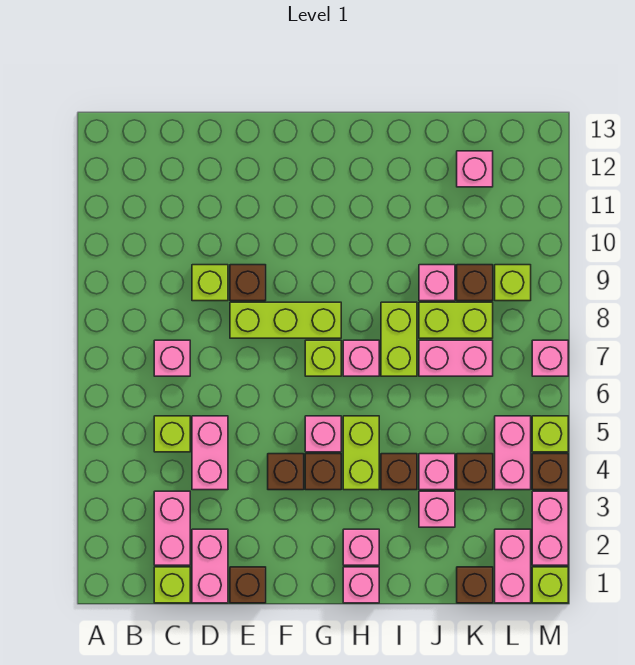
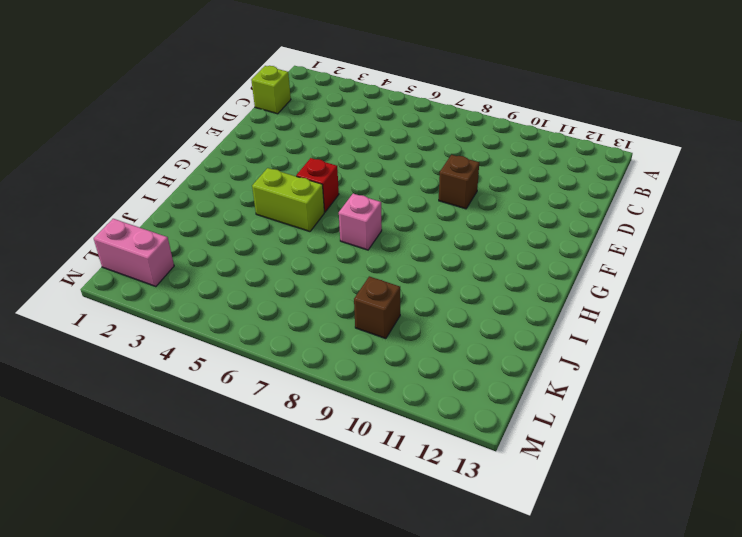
red brick G5 level 1 -> pink brick G5 level 1
none -> pink brick C2:C3 level 1
none -> lime brick C5 level 1
none -> pink brick C7 level 1
none -> pink brick D1:D2 level 1

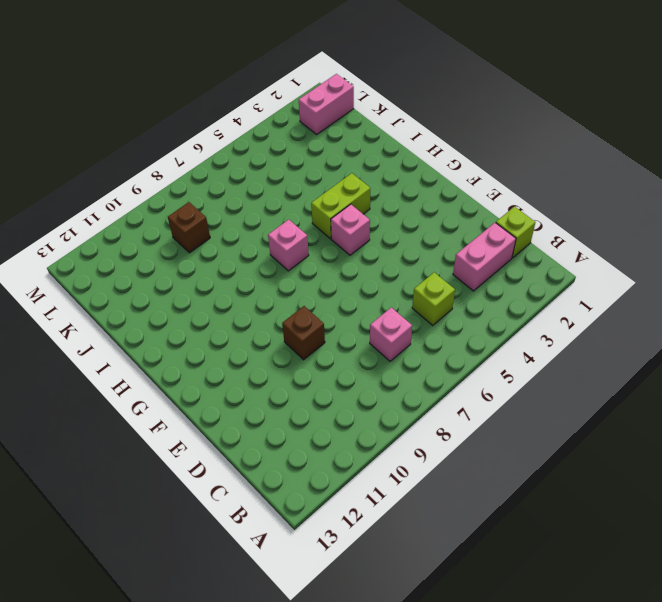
none -> pink brick D1:D2 level 1
none -> pink brick D4:D5 level 1
none -> lime brick D9 level 1
none -> brown brick E1 level 1

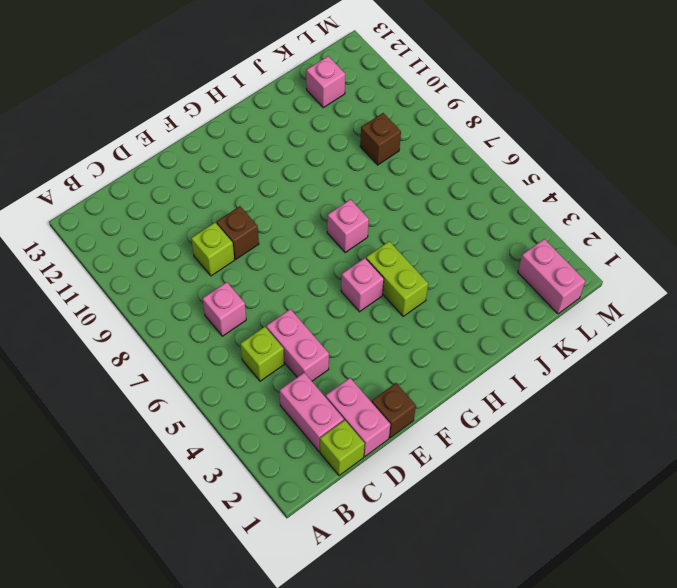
none -> lime brick E8:G8 level 1
none -> brown brick F4 level 1
none -> brown brick G4 level 1
none -> lime brick G7 level 1

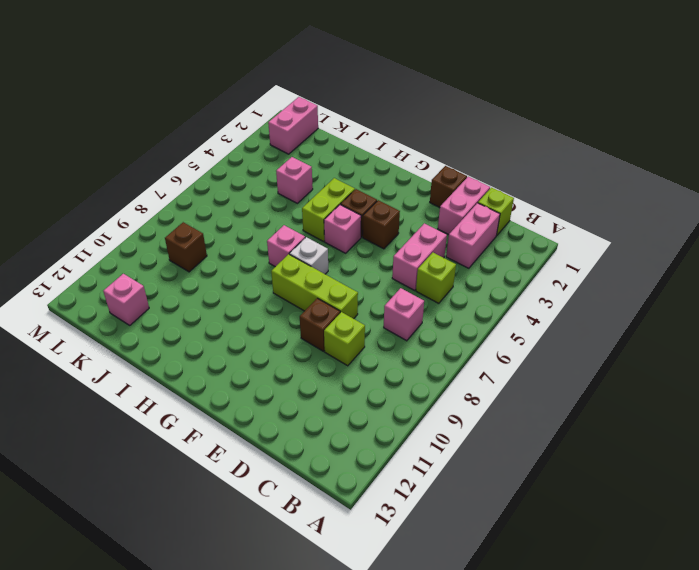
white brick G7 level 1 -> lime brick G7 level 1
none -> pink brick H1 level 1
none -> pink brick H2 level 1
none -> brown brick I4 level 1
none -> lime brick I7:I8 level 1

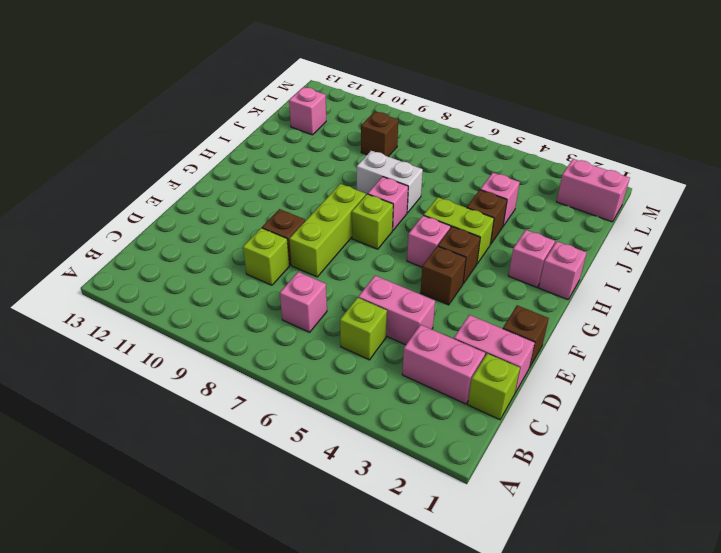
white brick I7:I8 level 1 -> lime brick I7:I8 level 1
none -> pink brick J3 level 1
none -> pink brick J7:K7 level 1
none -> lime brick J8:K8 level 1
none -> pink brick J9 level 1

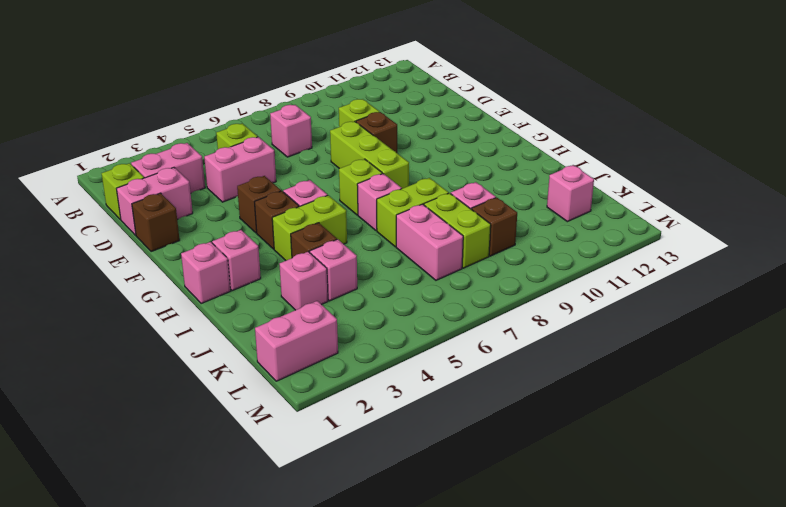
none -> brown brick K1 level 1
none -> brown brick K4 level 1
none -> pink brick L4:L5 level 1
none -> lime brick L9 level 1

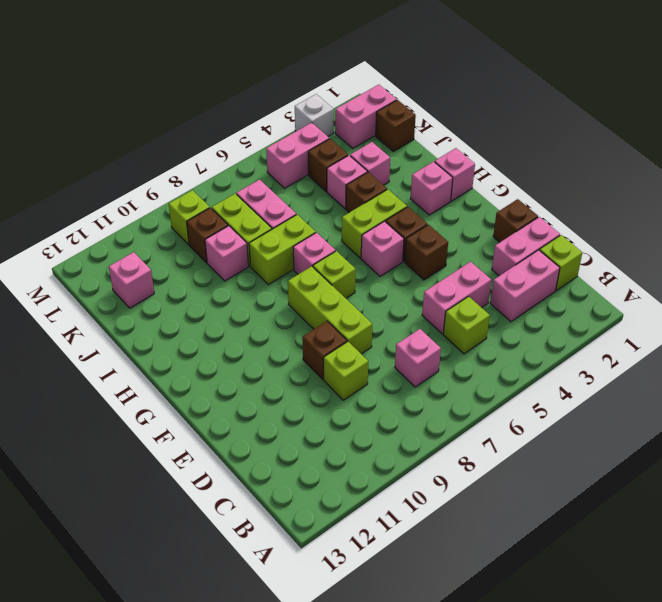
white brick M3 level 1 -> pink brick M2:M3 level 1
none -> lime brick M1 level 1
none -> brown brick M4 level 1
none -> lime brick M5 level 1
none -> pink brick M7 level 1

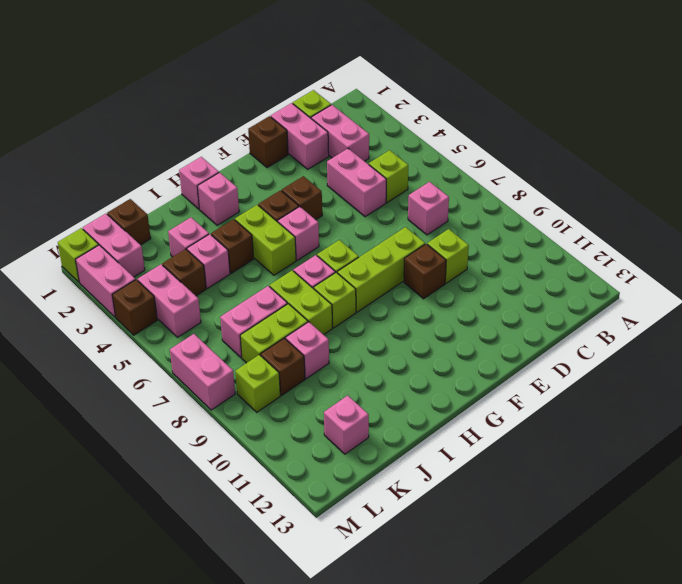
lime brick H8 level 1 -> lime brick M5 level 1
pink brick M7:M8 level 1 -> pink brick M7 level 1

